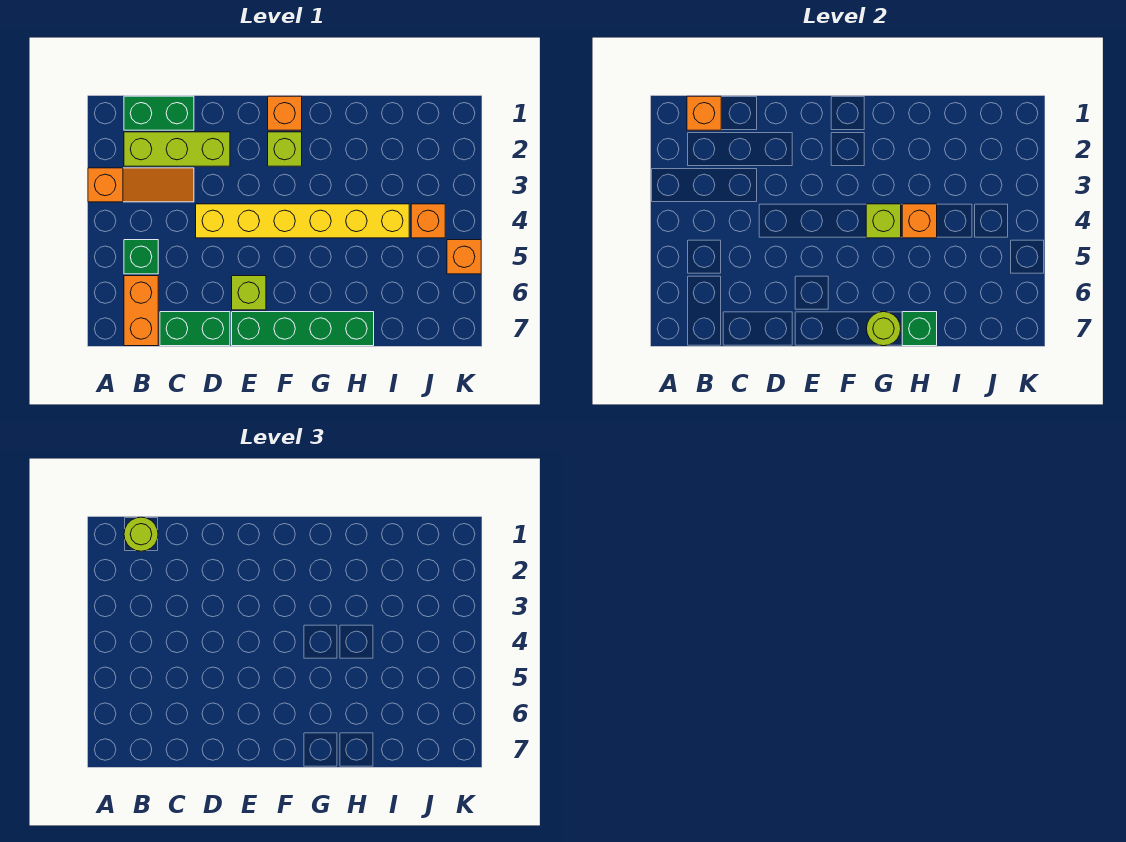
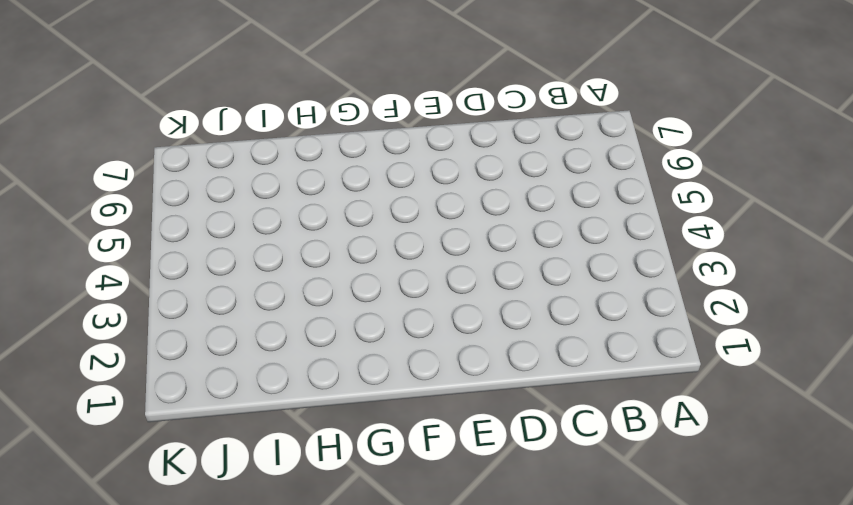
none -> orange slope A3:C3 level 1 top A
none -> green brick B1:C1 level 1
none -> lime brick B2:D2 level 1

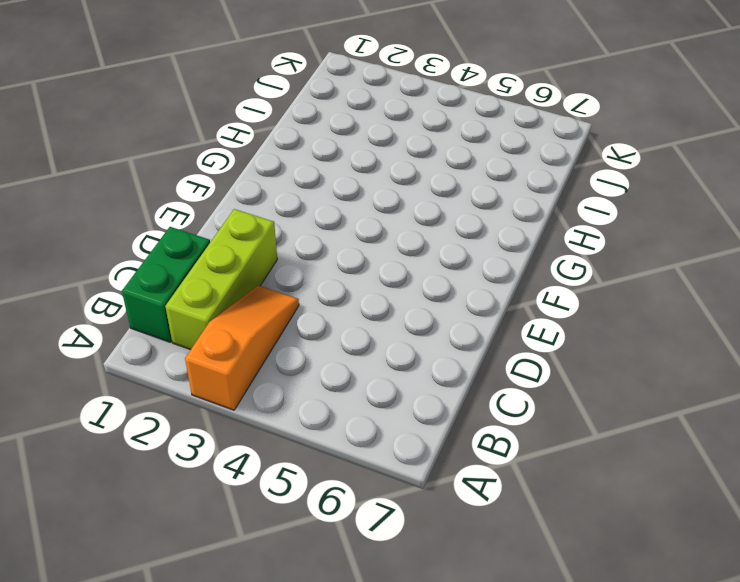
none -> green brick B5 level 1
none -> orange brick B6:B7 level 1
none -> green brick C7:D7 level 1

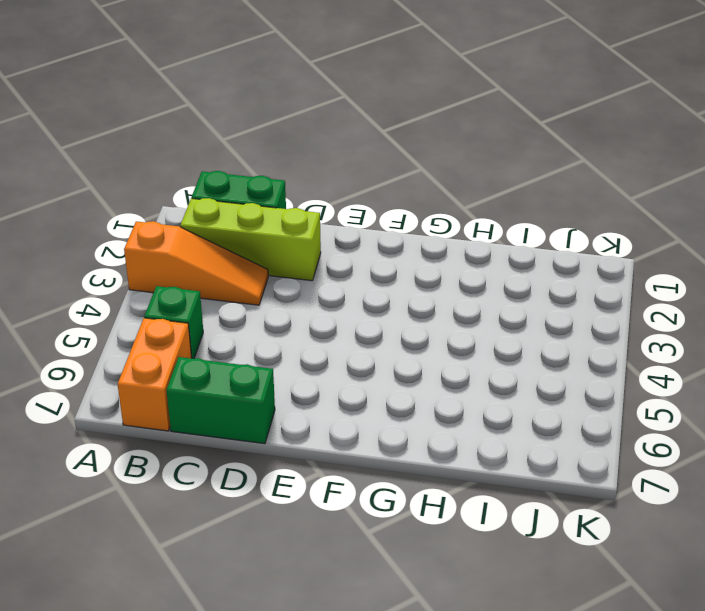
none -> yellow brick D4:I4 level 1
none -> lime brick E6 level 1
none -> green brick E7:H7 level 1

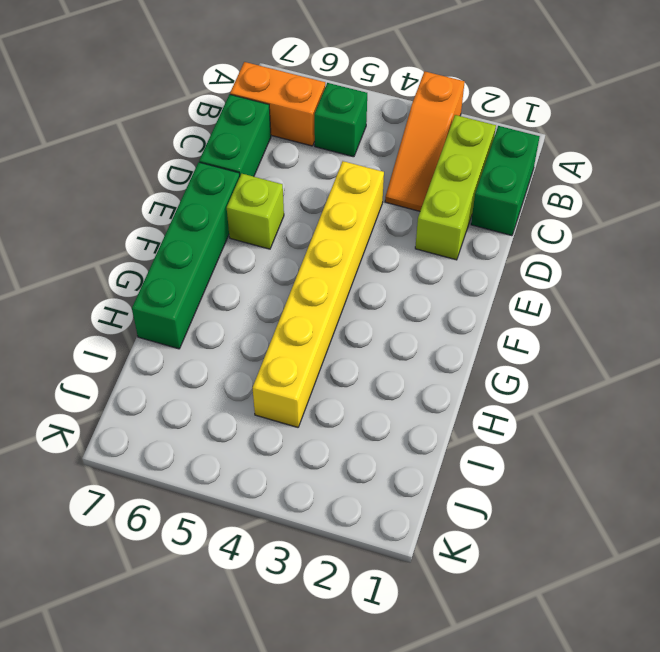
none -> orange brick F1 level 1
none -> lime brick F2 level 1
none -> orange brick J4 level 1

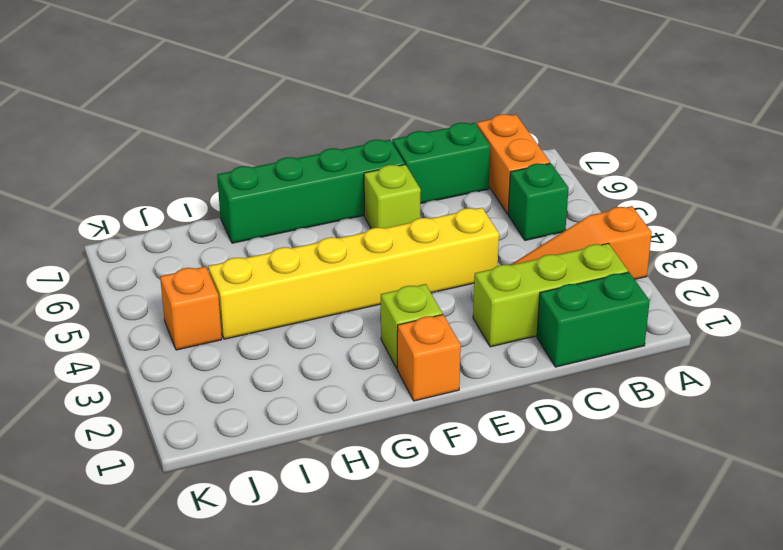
none -> orange brick K5 level 1
none -> orange brick B1 level 2
none -> lime brick G4 level 2

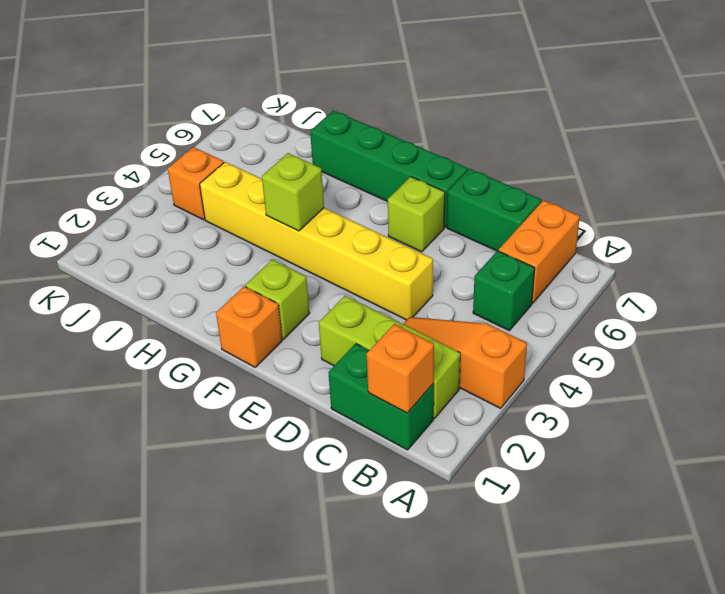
none -> orange brick K5 level 1
none -> lime round brick G7 level 2
none -> orange brick H4 level 2

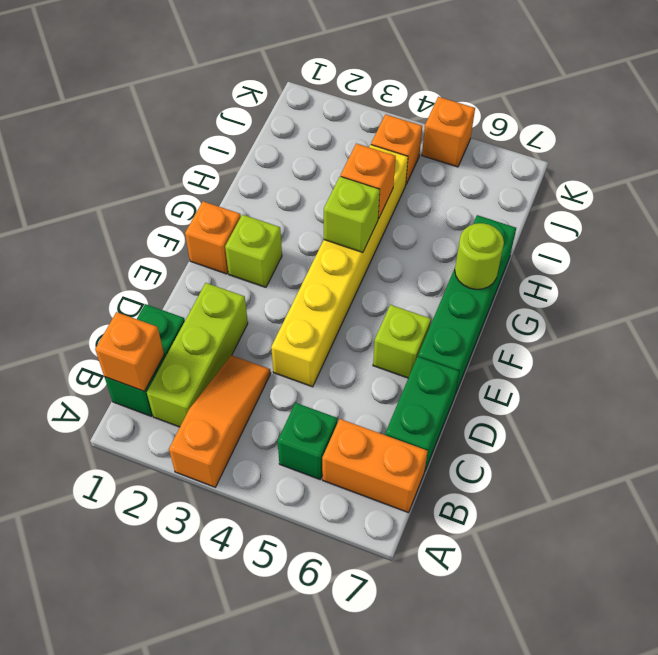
none -> green brick H7 level 2
none -> lime round brick B1 level 3

